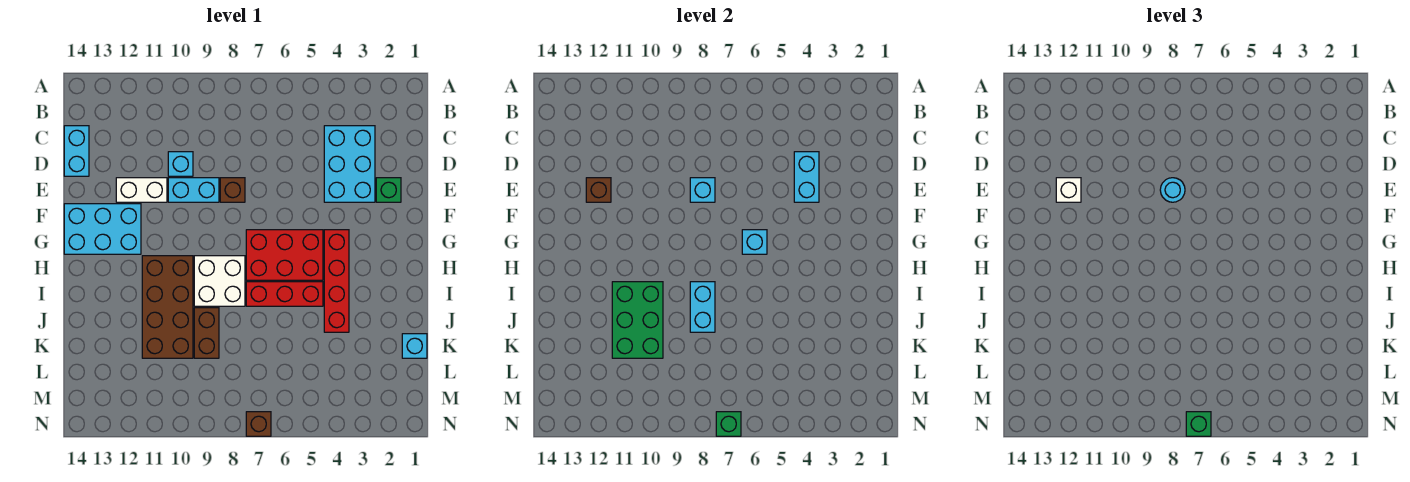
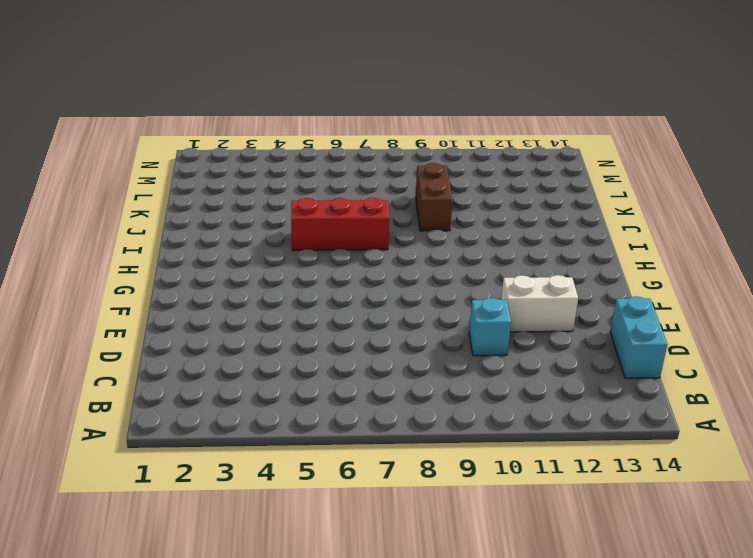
none -> cyan brick C3:E4 level 1
none -> green brick E2 level 1
none -> brown brick E8 level 1

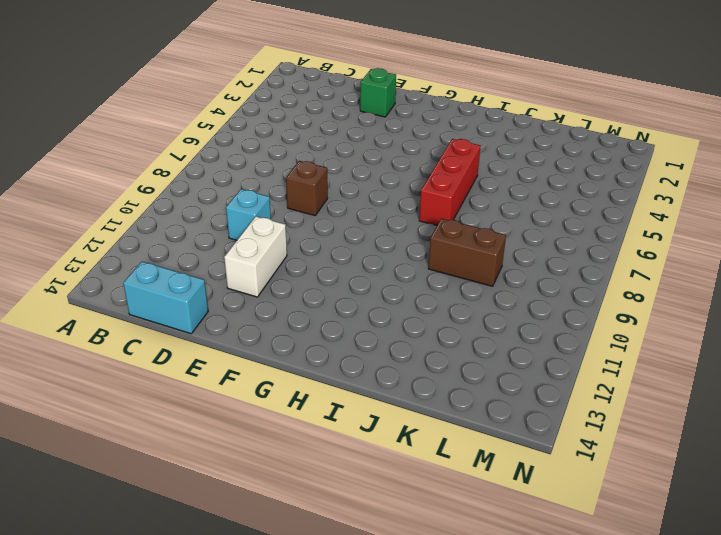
none -> cyan brick C3:E4 level 1
none -> cyan brick E9:E10 level 1
none -> cyan brick F12:G14 level 1

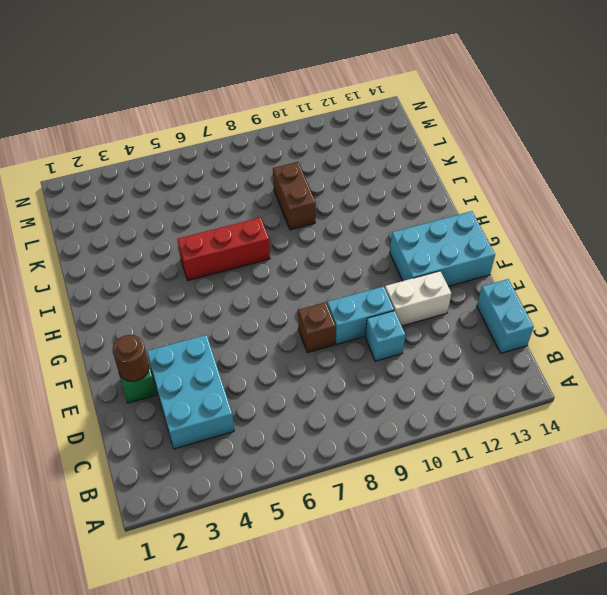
brown round brick E2 level 2 -> none
none -> red brick G4:J4 level 1
none -> red brick G5:H7 level 1
none -> white brick H8:I9 level 1

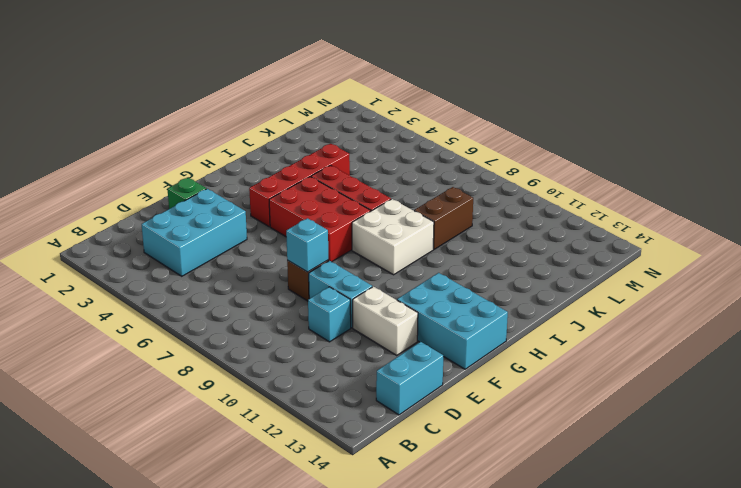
none -> brown brick H10:K11 level 1
none -> cyan brick K1 level 1
none -> brown brick N7 level 1

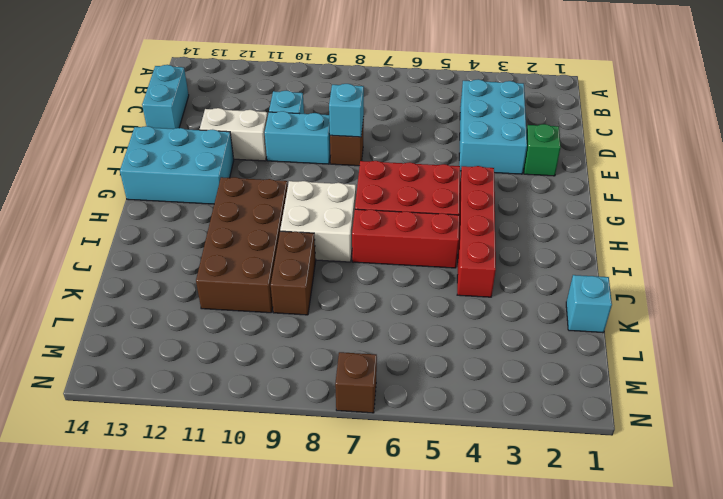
none -> cyan brick D4:E4 level 2
none -> brown brick E12 level 2
none -> cyan brick G6 level 2

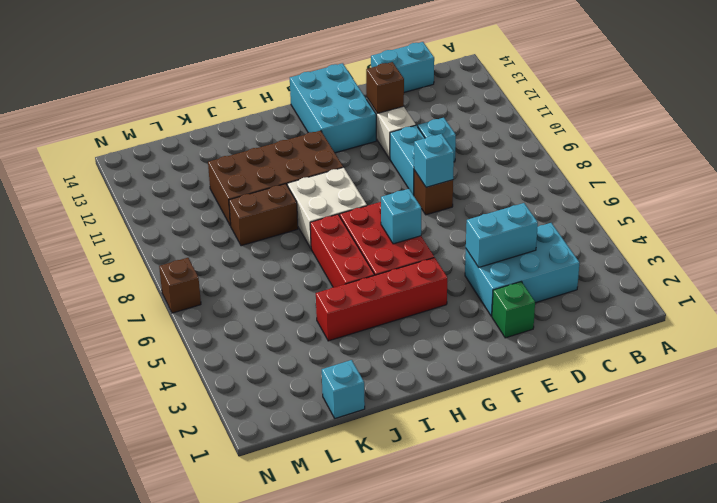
none -> cyan brick I8:J8 level 2
none -> green brick I10:K11 level 2
none -> green brick N7 level 2

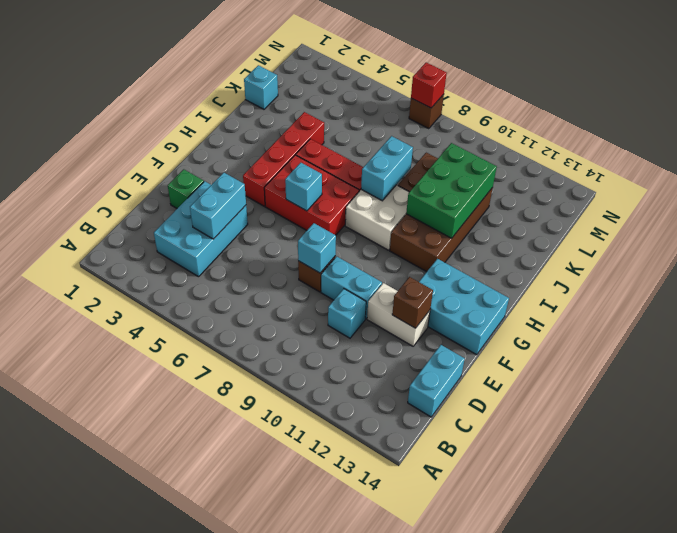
red brick N7 level 2 -> green brick N7 level 2
none -> cyan round brick E8 level 3
none -> white brick E12 level 3
none -> green brick N7 level 3

